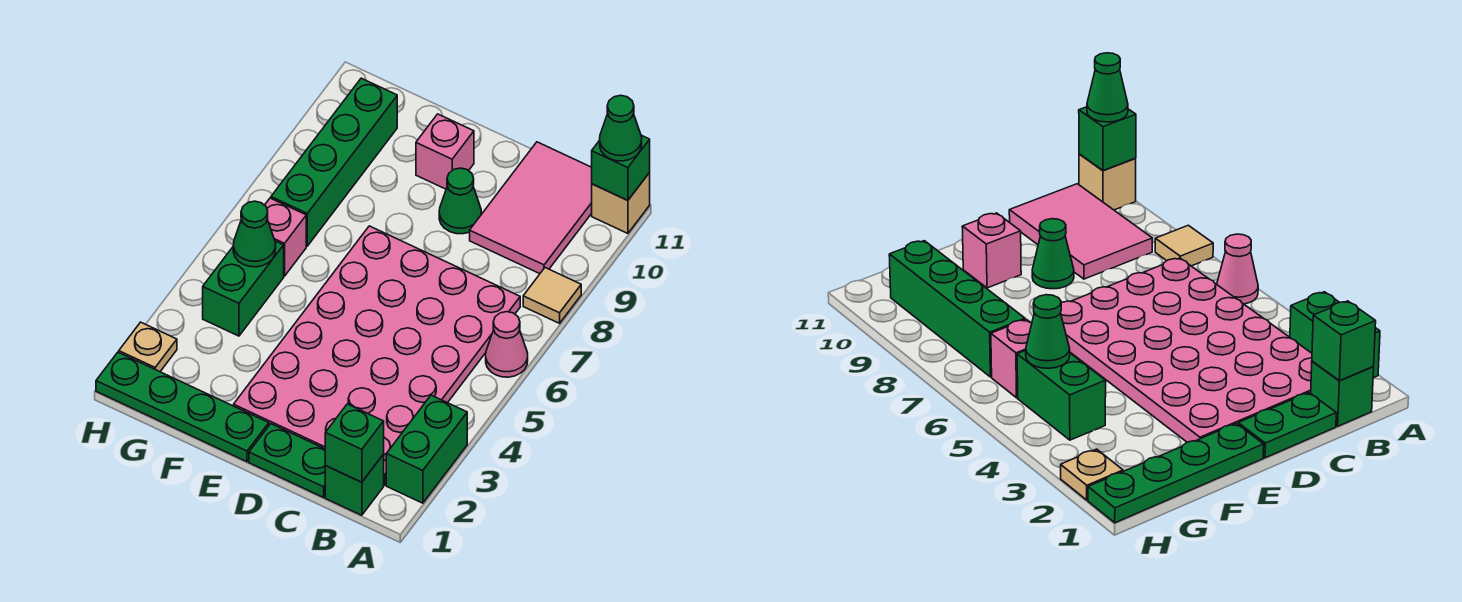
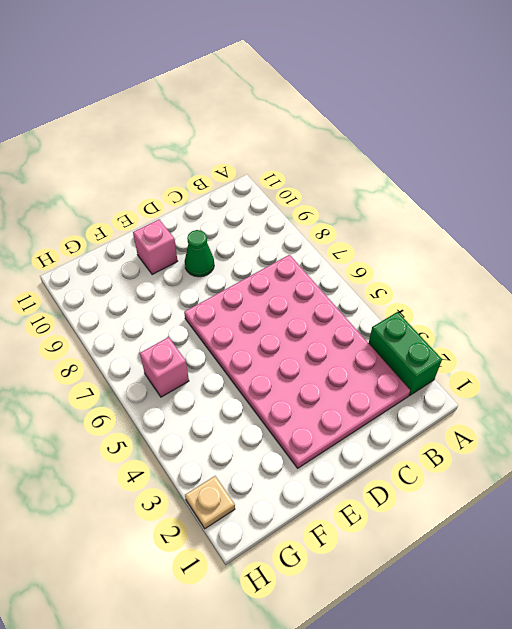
none -> pink cone A6 level 1
none -> tan tile A8 level 1
none -> tan brick A11 level 1

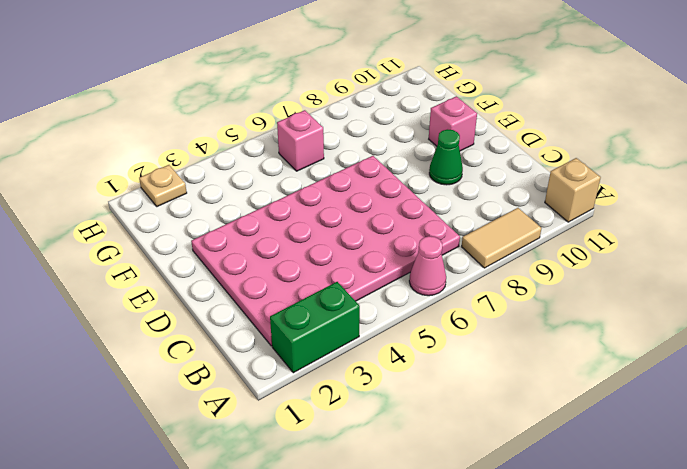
tan tile A8:A9 level 1 -> tan tile A8 level 1
none -> green brick B1 level 1
none -> pink tile B9:C11 level 1
none -> green plate C1:D1 level 1

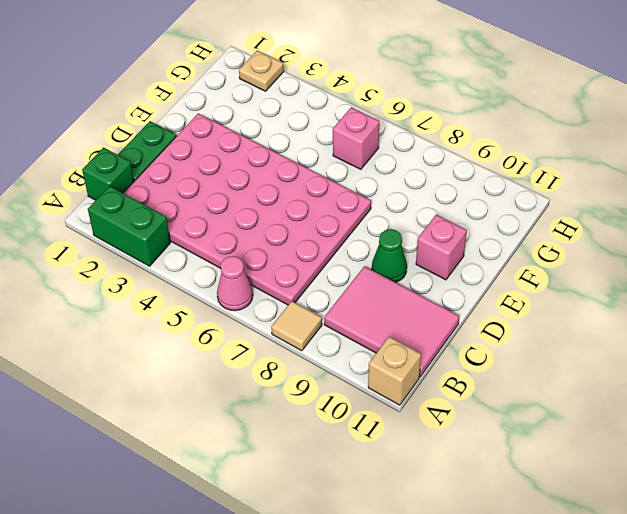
none -> green plate E1:H1 level 1
none -> green brick G4:G5 level 1
none -> green brick G7:G10 level 1

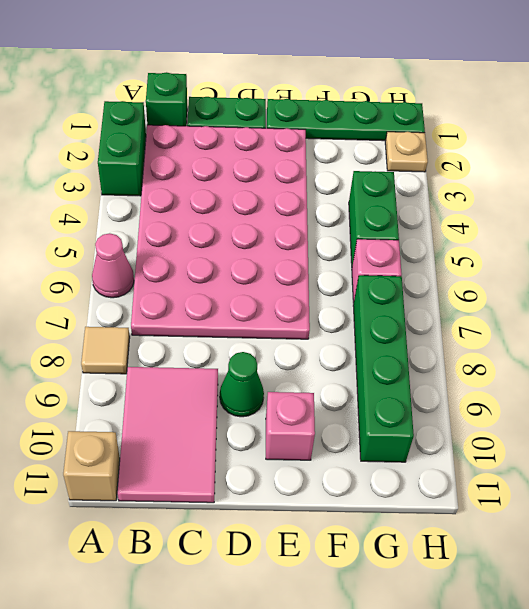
none -> green brick A11 level 2
none -> green brick B1 level 2
none -> green cone G5 level 2

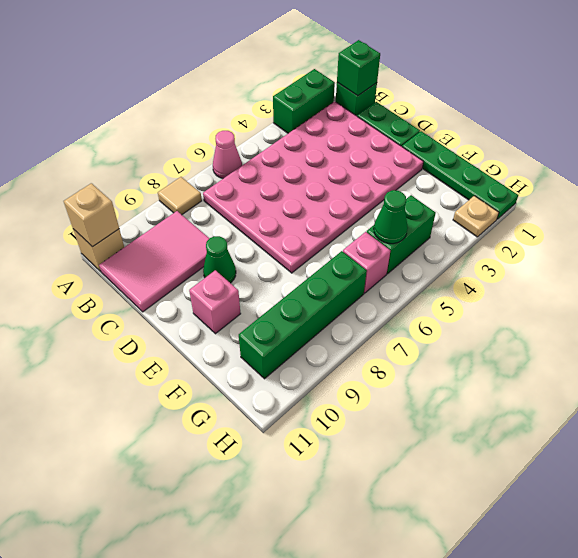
tan brick A11 level 2 -> green brick A11 level 2
none -> green cone A11 level 3

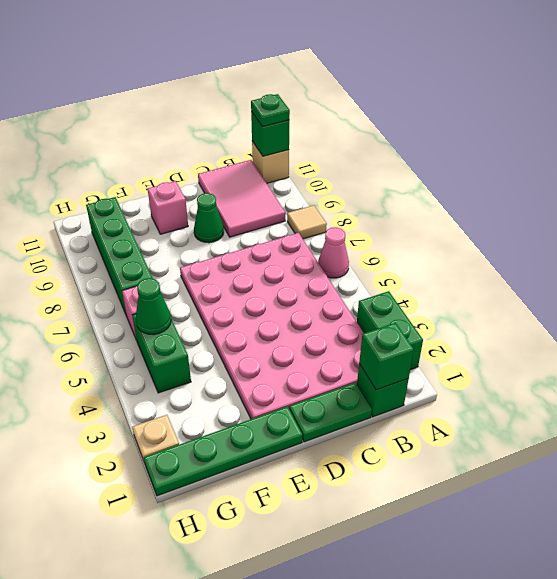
green plate A11 level 3 -> green cone A11 level 3

